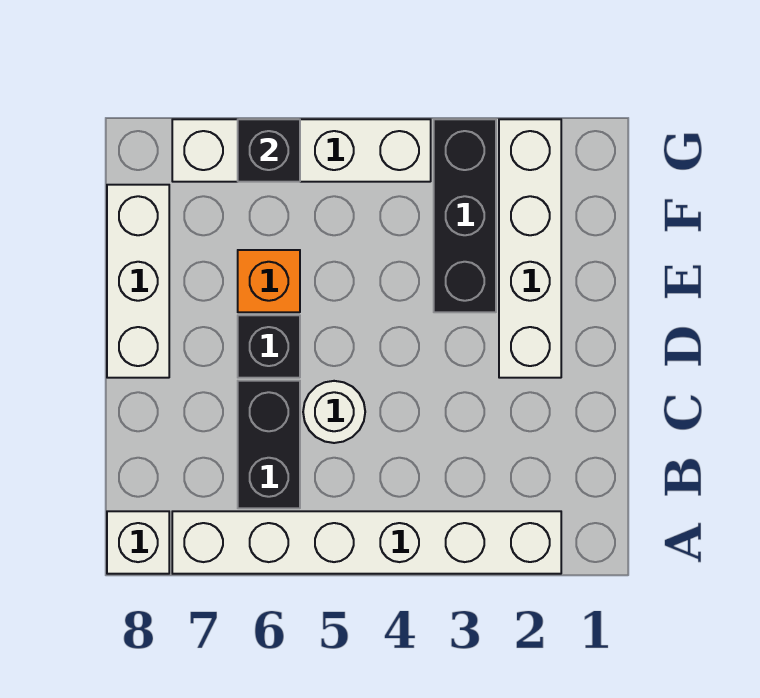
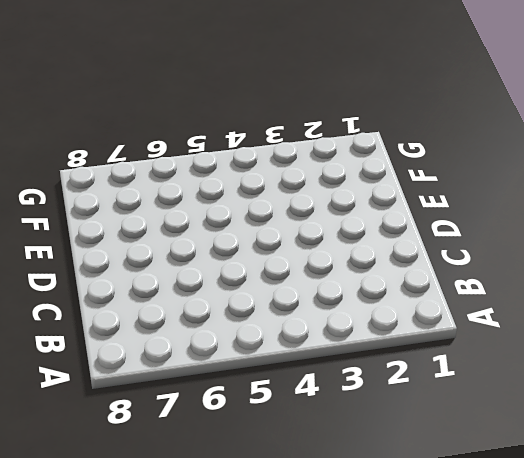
none -> white brick A2:A7 level 1
none -> white brick A8 level 1

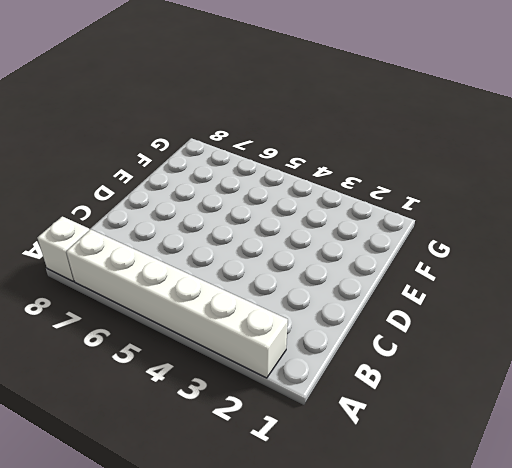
none -> black brick B6:C6 level 1
none -> white round brick C5 level 1

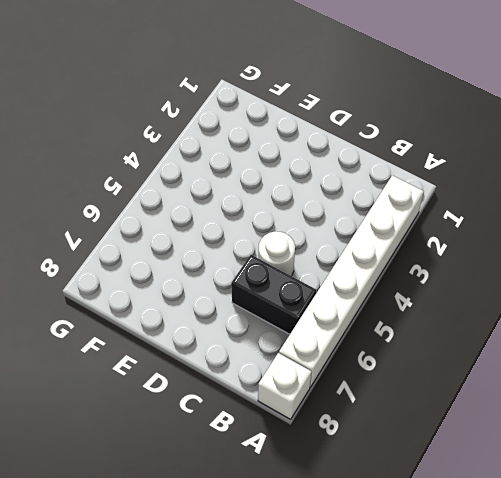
none -> white brick D2:G2 level 1
none -> black brick D6 level 1

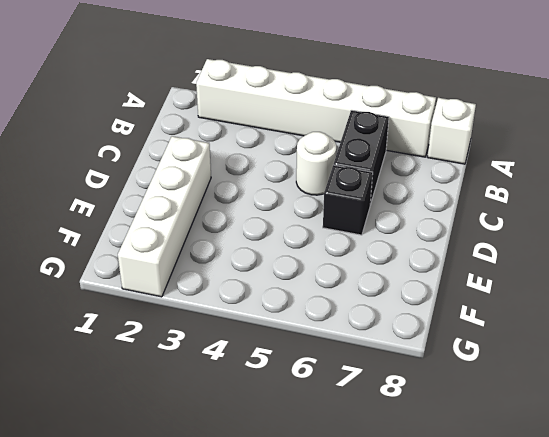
none -> white brick D8:F8 level 1
none -> black brick E3:G3 level 1

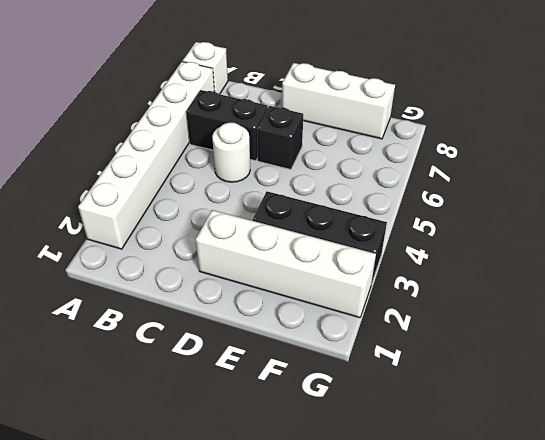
none -> orange brick E6 level 1
none -> white brick G4:G7 level 1

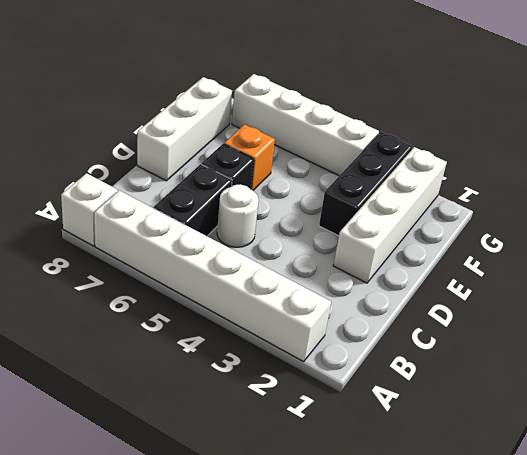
none -> black brick G6 level 2

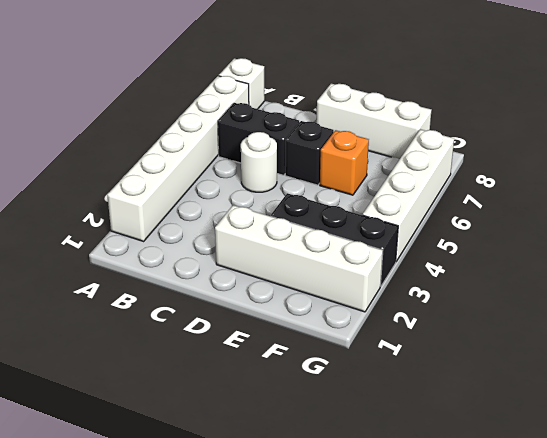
none -> black brick G6 level 2

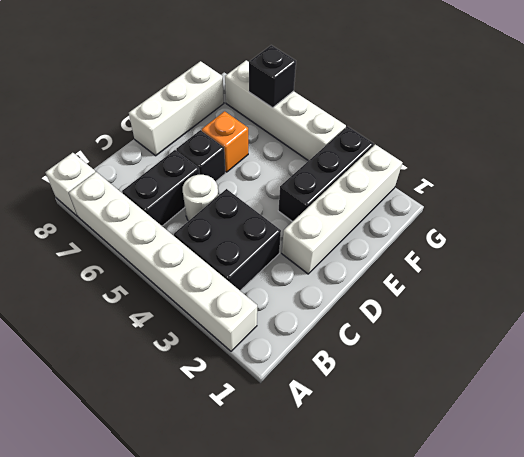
black brick B3:C4 level 1 -> none

